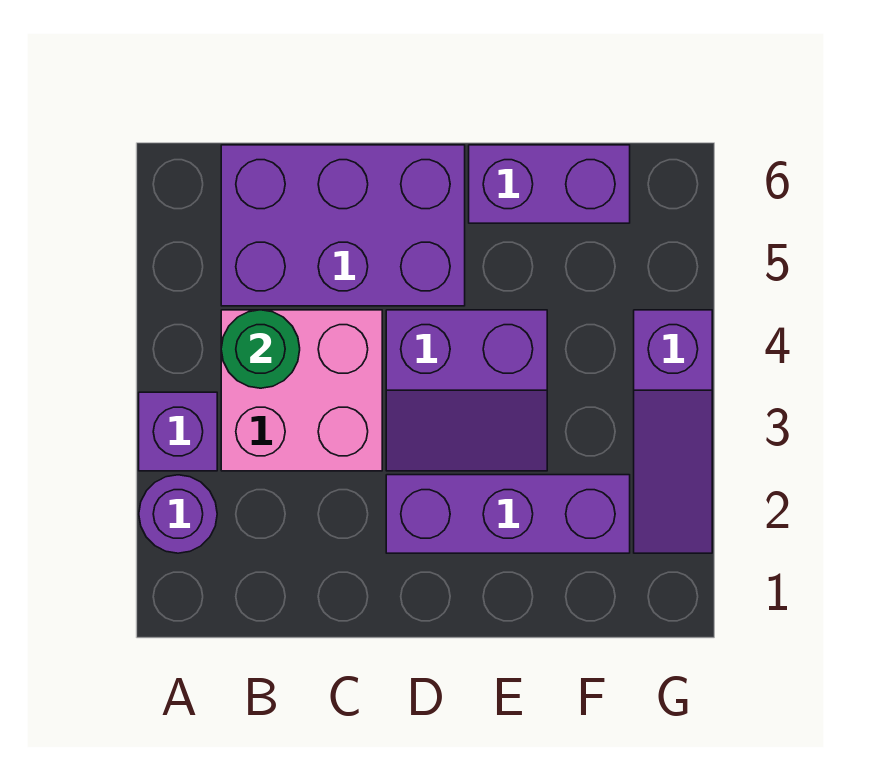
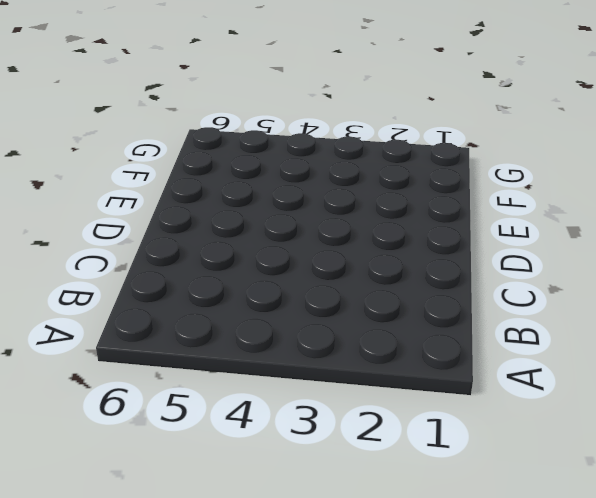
none -> purple round brick A2 level 1
none -> purple brick A3 level 1

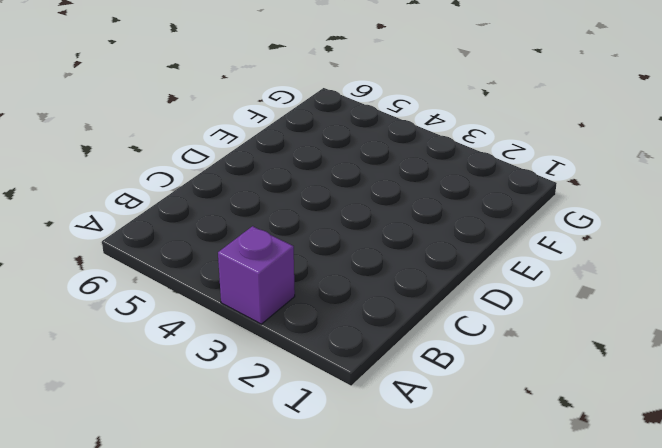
none -> purple round brick A2 level 1
none -> pink brick B3:C4 level 1

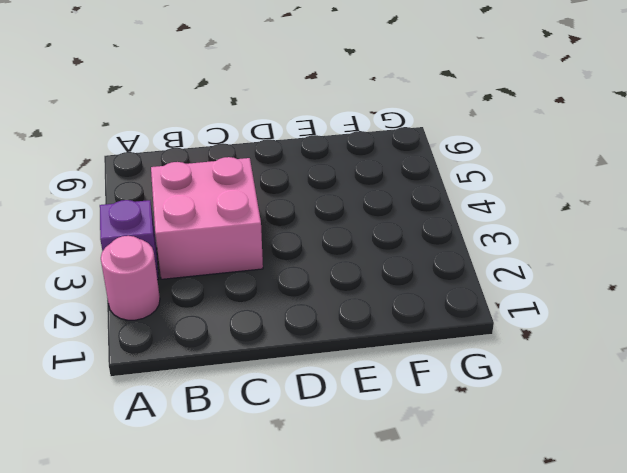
pink round brick A2 level 1 -> purple round brick A2 level 1
none -> purple brick B5:D6 level 1
none -> purple brick D2:F2 level 1

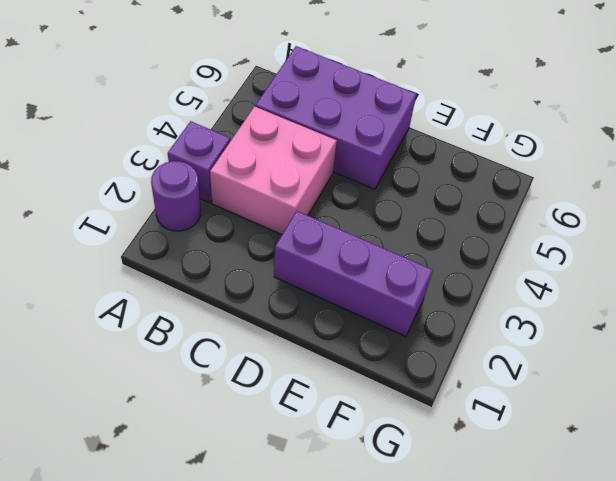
none -> purple slope D3:E4 level 1 top 4
none -> purple brick E6:F6 level 1

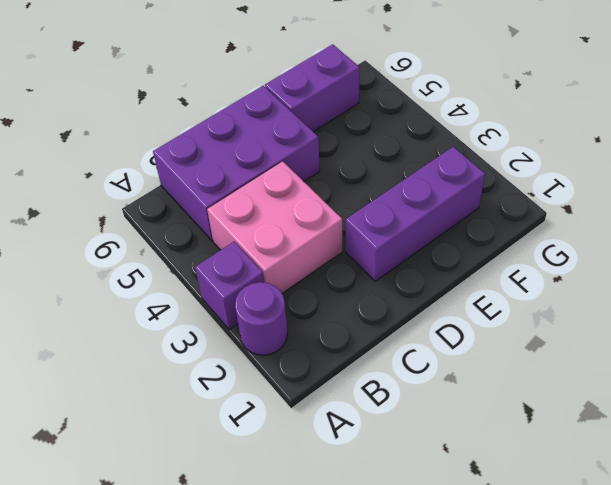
none -> purple slope D3:E4 level 1 top 4
none -> purple slope G2:G4 level 1 top 4

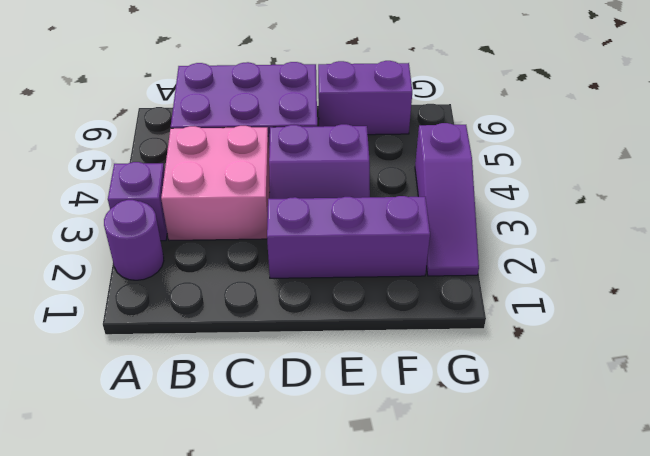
none -> green round brick B4 level 2

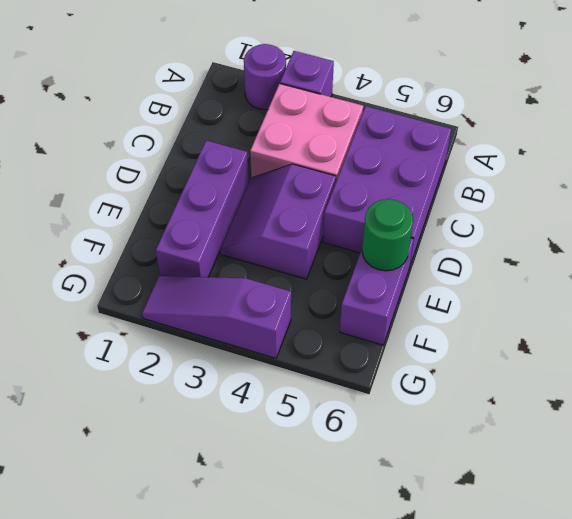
green round brick E6 level 2 -> green round brick B4 level 2

